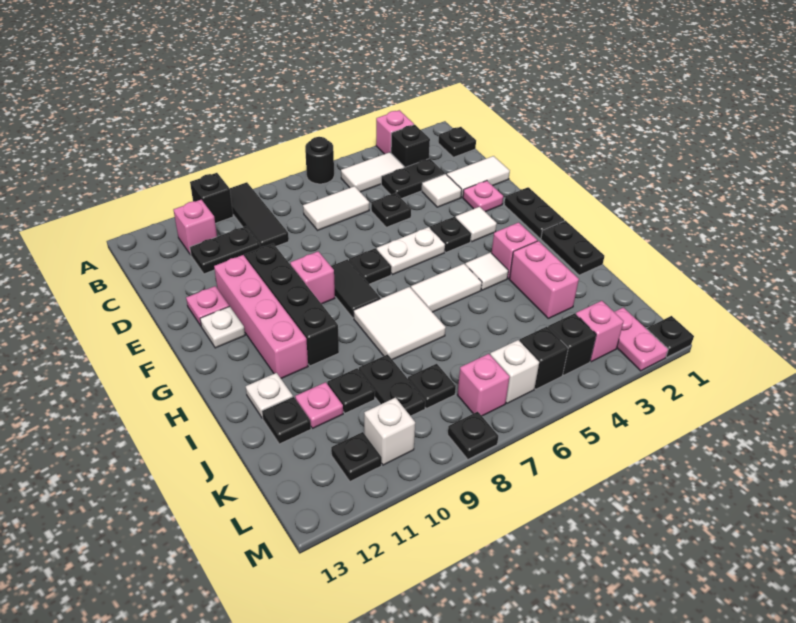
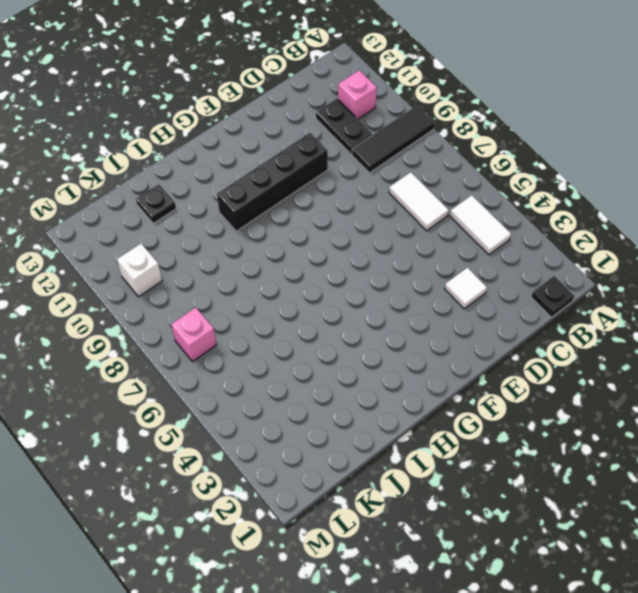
none -> pink brick A3 level 1
none -> black round brick A6 level 1
none -> black brick A10 level 1
none -> black brick B3 level 1

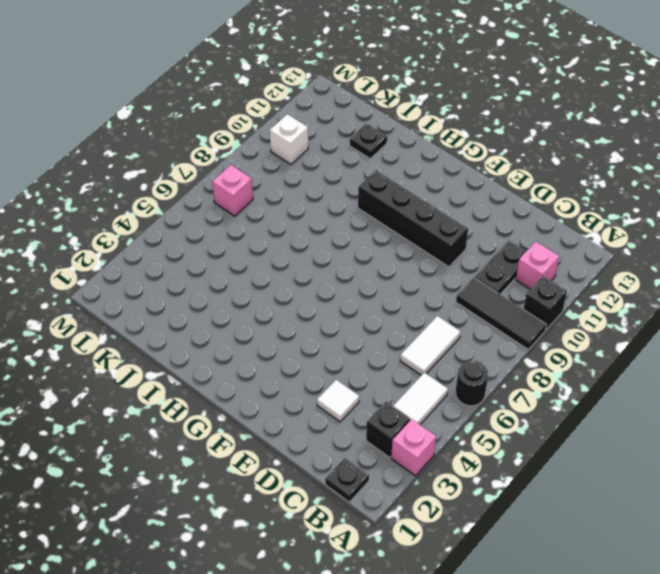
none -> black plate C3:C4 level 1
none -> white tile D1:D2 level 1
none -> black plate D5 level 1
none -> pink plate E2 level 1

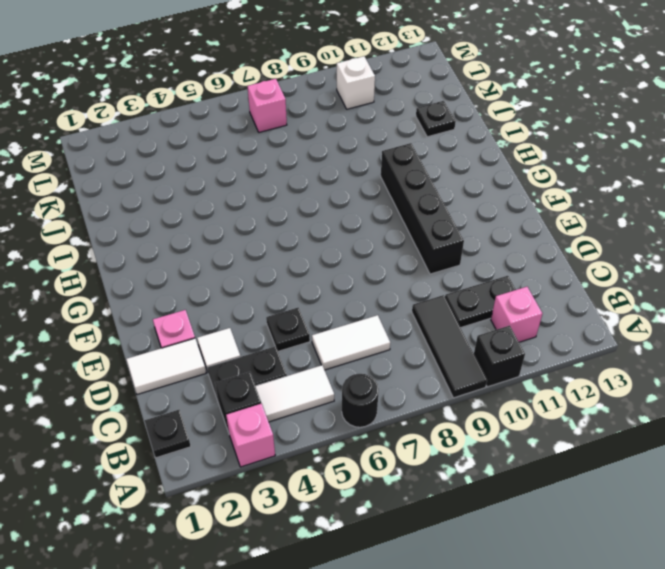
none -> pink brick E11:H11 level 1
none -> pink plate E12 level 1
none -> black plate F1:G1 level 1
none -> white tile F3 level 1

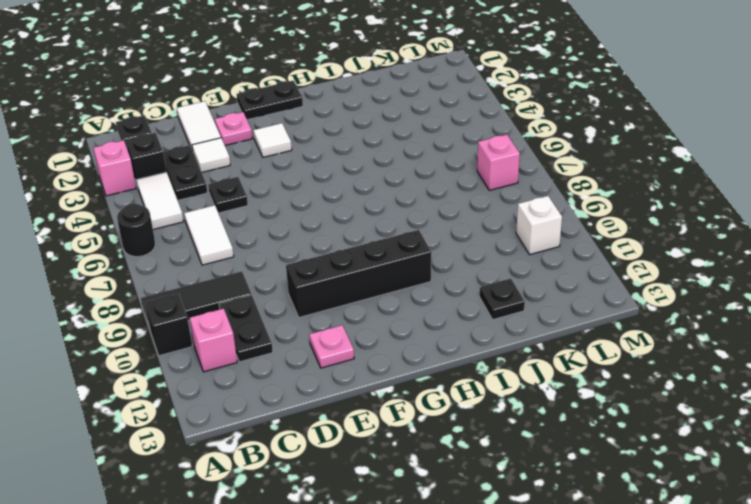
none -> pink brick E11:H11 level 1
none -> black plate F4 level 1
none -> white plate F5:F6 level 1
none -> black plate F7 level 1

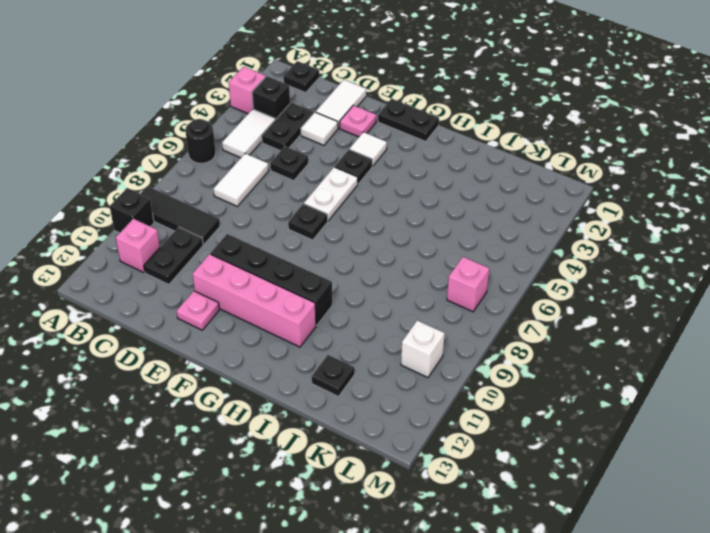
none -> black tile F8:G8 level 1
none -> pink brick F9 level 1
none -> white plate F12 level 1
none -> black plate H1:I1 level 1

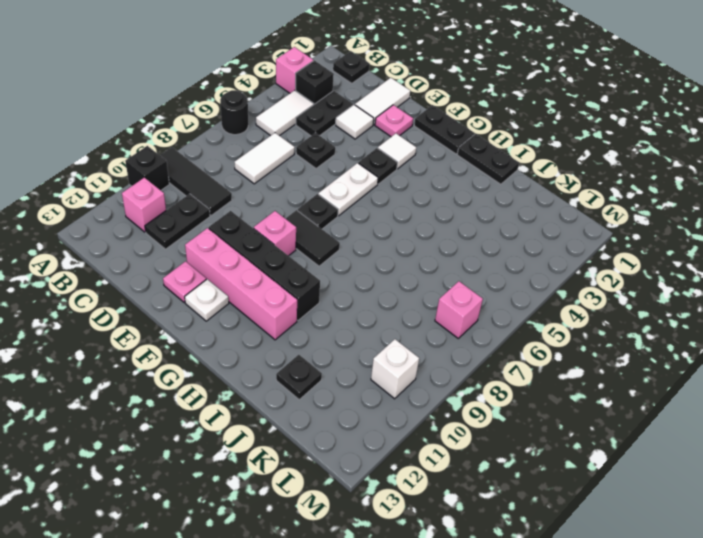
none -> pink brick H3 level 1
none -> white tile H4 level 1
none -> white tile H5:H6 level 1
none -> white tile H7:I8 level 1

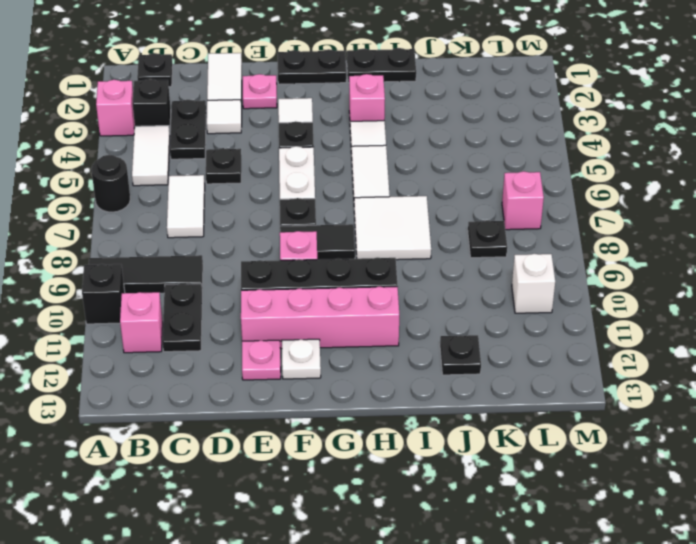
none -> pink brick I3:J3 level 1
none -> white plate I12 level 1
none -> black plate J9:K9 level 1
none -> black plate J10 level 1

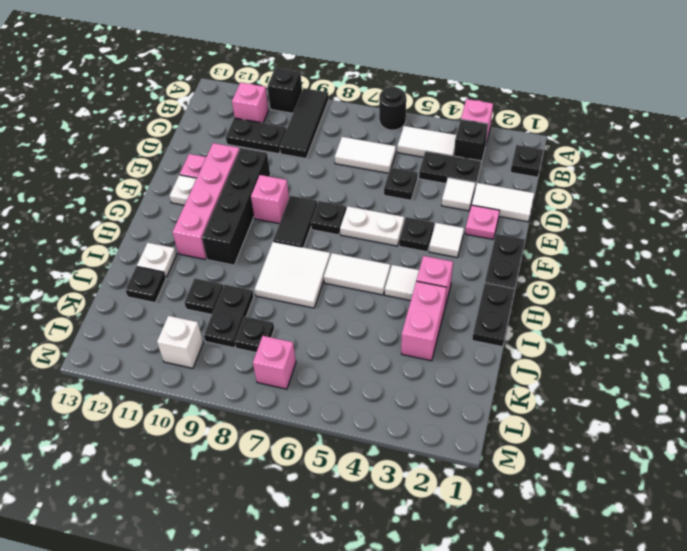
none -> pink plate J11 level 1
none -> pink plate L2:M2 level 1
none -> pink brick L3 level 1
none -> black brick L4 level 1

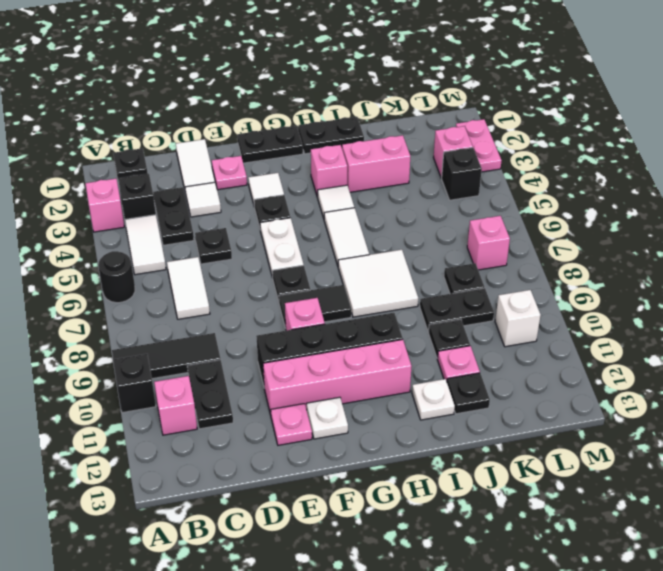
pink plate M2:M3 level 1 -> pink plate L2:M2 level 1
none -> black brick L5 level 1
none -> white brick L6 level 1
none -> black plate L11 level 1
none -> black plate M1 level 1

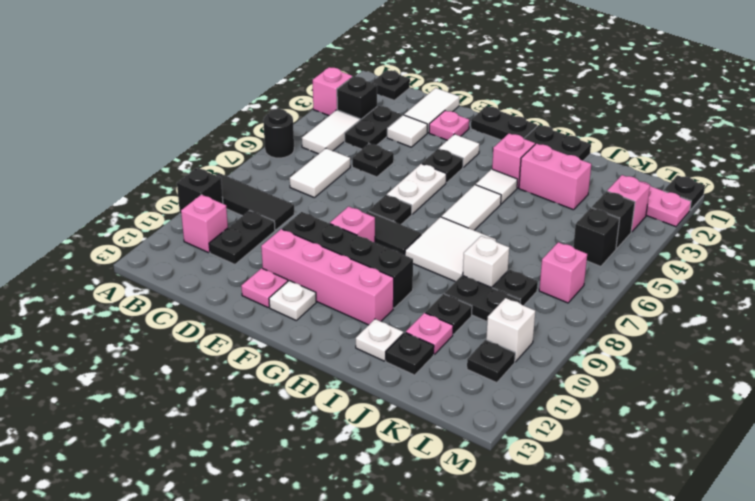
white brick J8 level 1 -> white brick L6 level 1
none -> black plate M8 level 1

